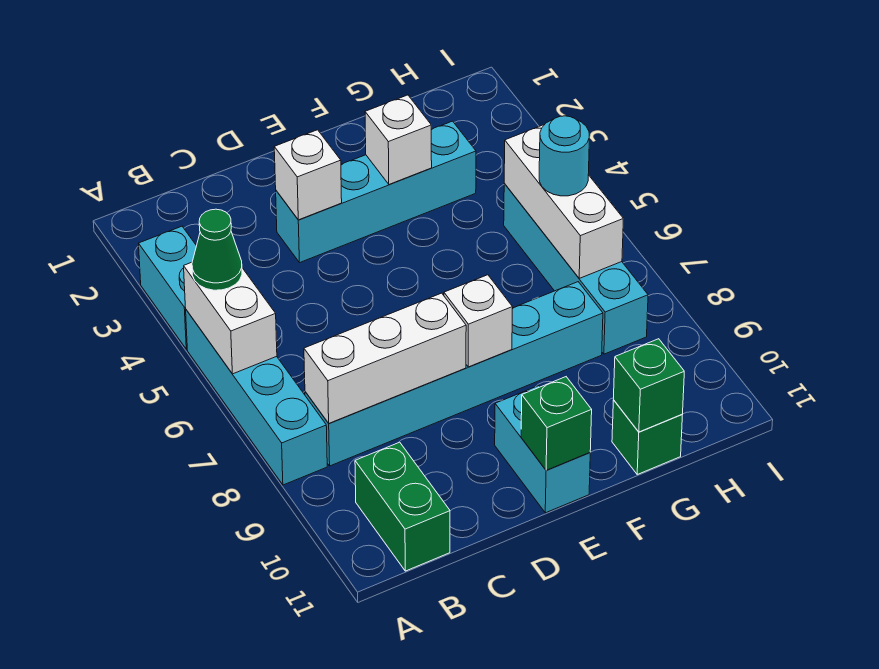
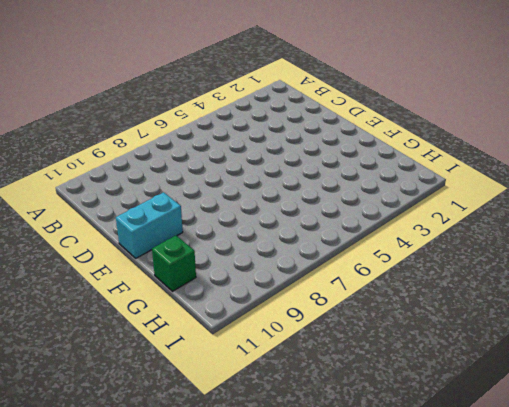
none -> cyan brick A3:A4 level 1
none -> cyan brick A5:A8 level 1
none -> cyan brick B8:G8 level 1

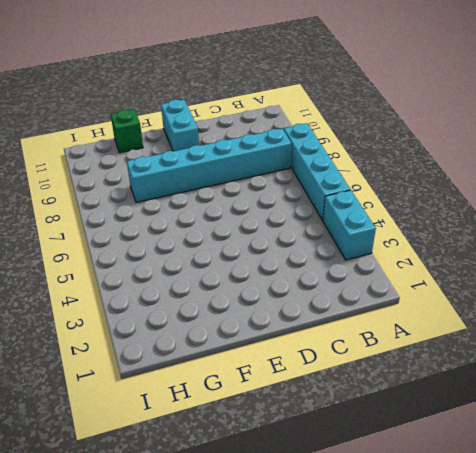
none -> green brick B10:B11 level 1
none -> cyan brick D3:G3 level 1
none -> cyan brick H5:H8 level 1

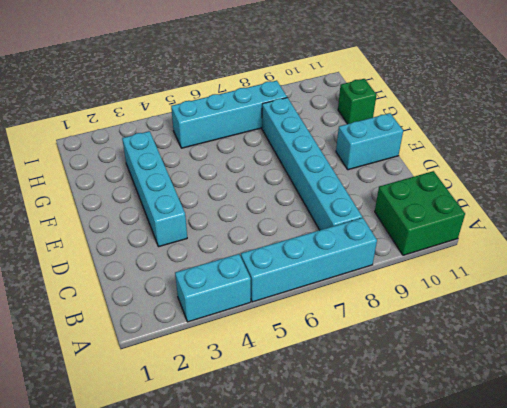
green brick A10:B11 level 1 -> green brick B10:B11 level 1
none -> white brick A5:A6 level 2
none -> white brick B8:D8 level 2
none -> white brick D3 level 2

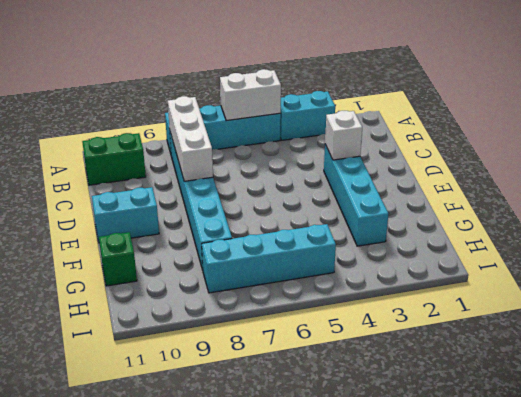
none -> white brick E8 level 2
none -> green brick E11 level 2
none -> white brick F3 level 2

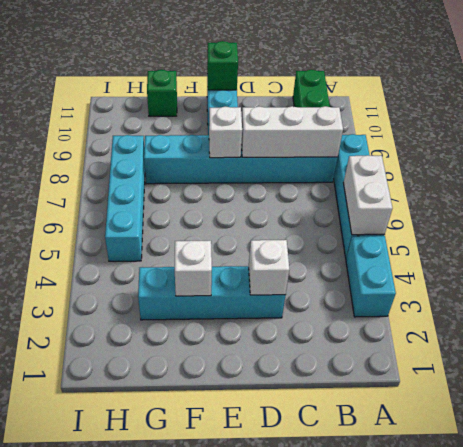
none -> green brick G11 level 2
none -> white brick H5:H7 level 2
none -> green cone A5 level 3

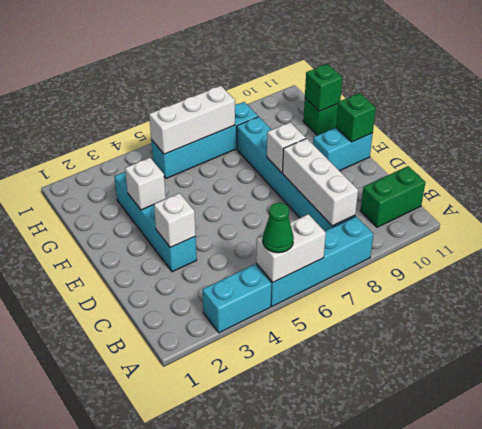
none -> cyan round brick H6 level 3

